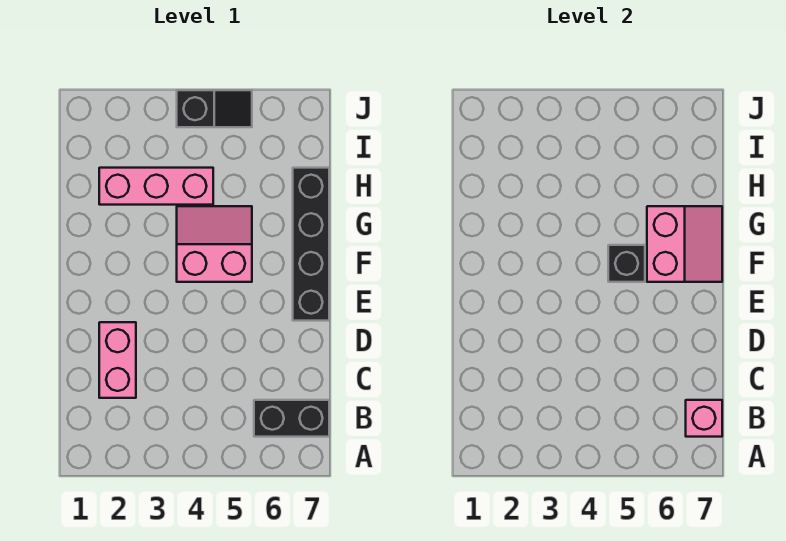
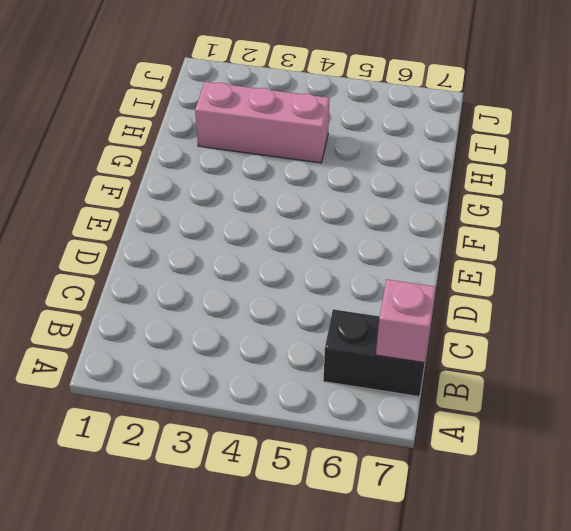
none -> pink brick C2:D2 level 1
none -> black brick E7:H7 level 1

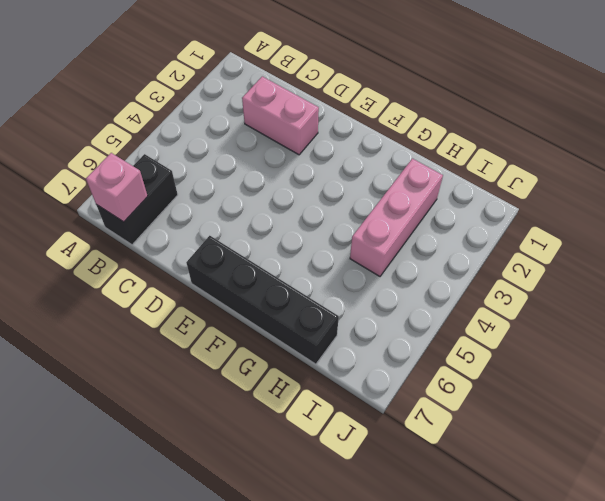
none -> pink slope F4:G5 level 1 top F
none -> black slope J4:J5 level 1 top 4

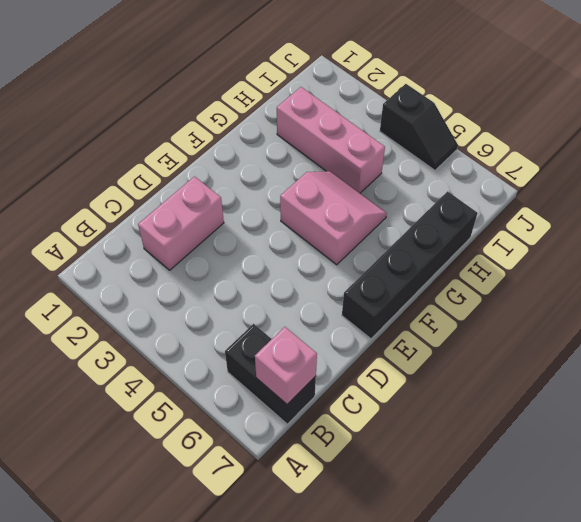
none -> black brick F5 level 2
none -> pink slope F6:G7 level 2 top 6

